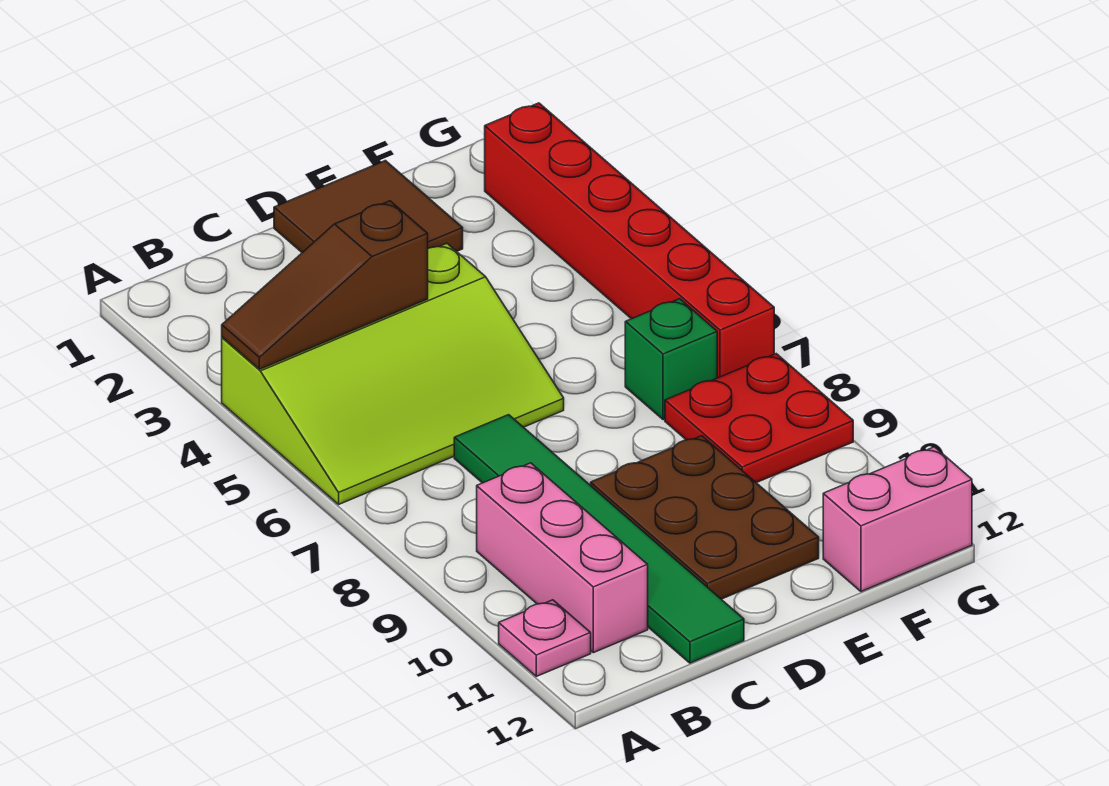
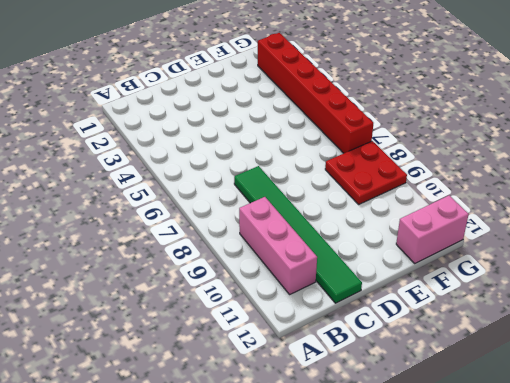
none -> lime slope A4:D6 level 1 top 4
none -> pink plate A11 level 1

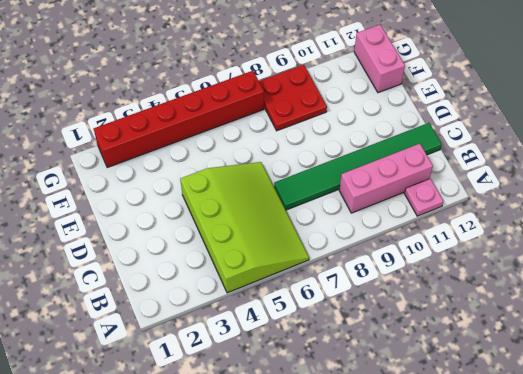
none -> brown tile D1:E2 level 1
none -> brown plate D9:E11 level 1

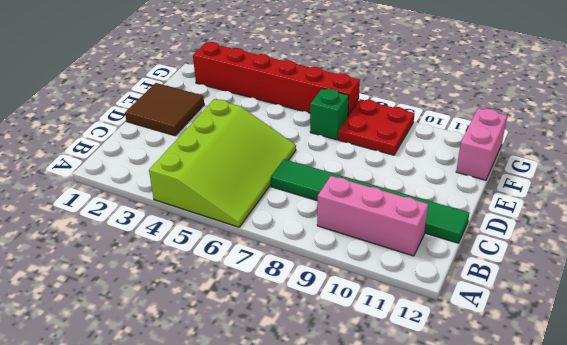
none -> pink plate A11 level 1
none -> brown plate D9:E11 level 1

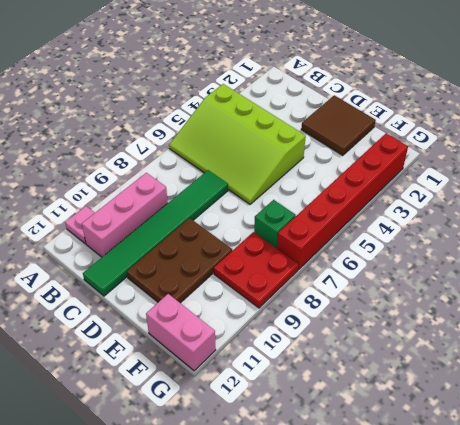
none -> brown slope A4:C4 level 2 top C

